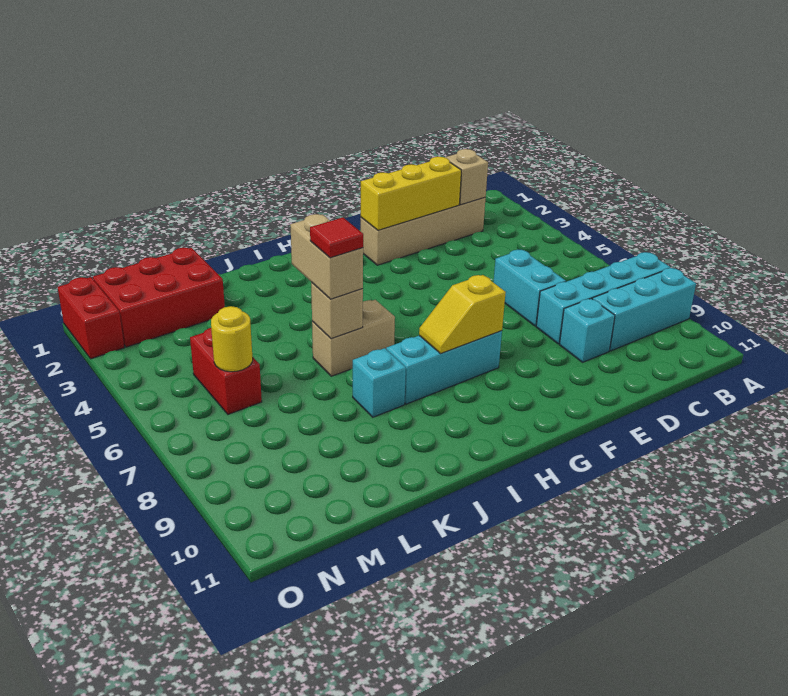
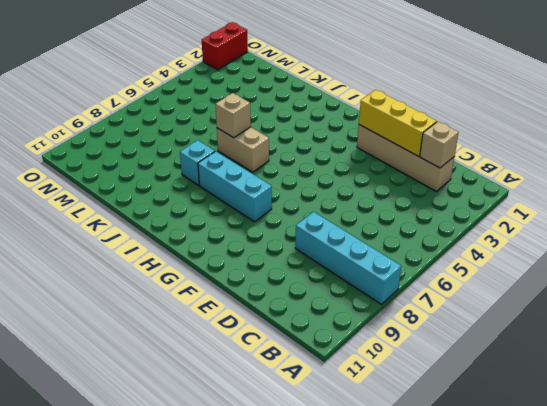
none -> cyan brick A9:C9 level 1
none -> cyan brick D6:D7 level 1
none -> cyan brick D9 level 1

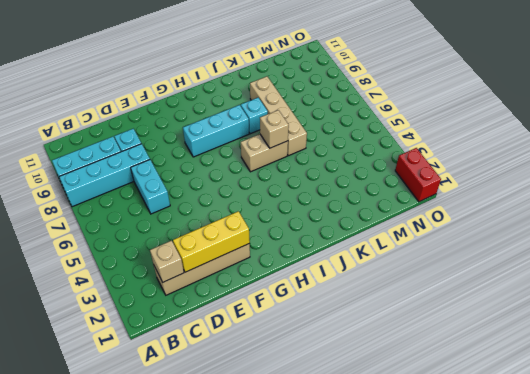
tan brick K6:K9 level 1 -> none
none -> red brick L1:N2 level 1
none -> red brick M5:M6 level 1
none -> yellow slope G8:H8 level 2 top G

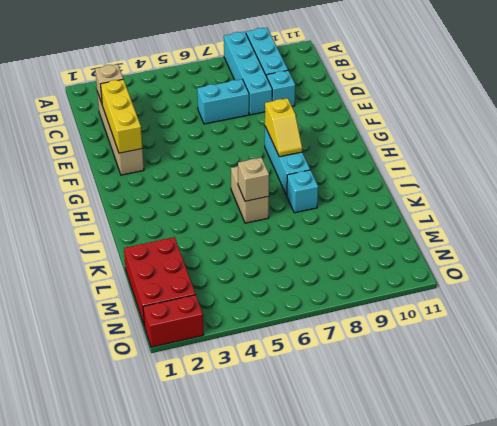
none -> red brick M5:M6 level 1
none -> yellow round brick M6 level 2
none -> tan brick J5:J6 level 3

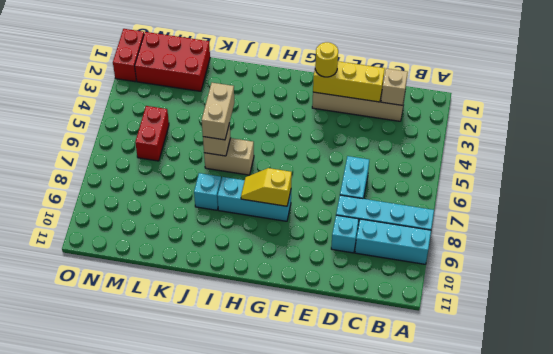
yellow round brick F2 level 3 -> yellow round brick M6 level 2
none -> red tile J6 level 4

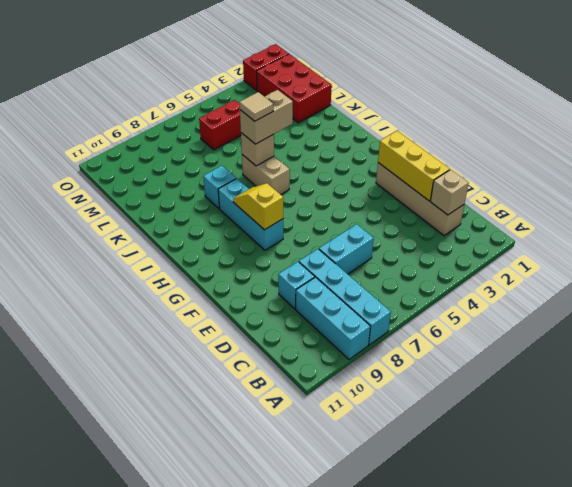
tan tile J6 level 4 -> red tile J6 level 4
none -> yellow round brick M6 level 2

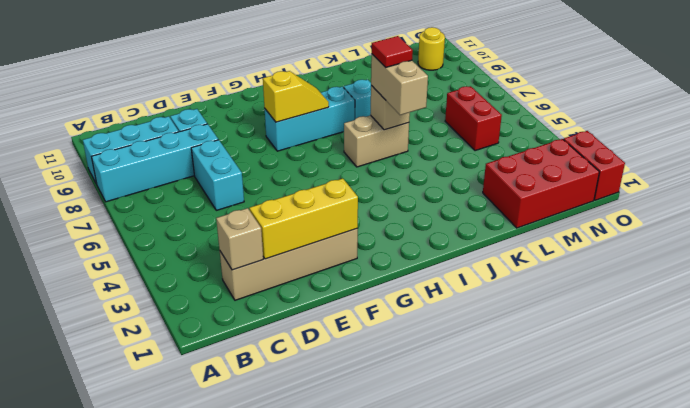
yellow round brick N10 level 1 -> yellow round brick M6 level 2

